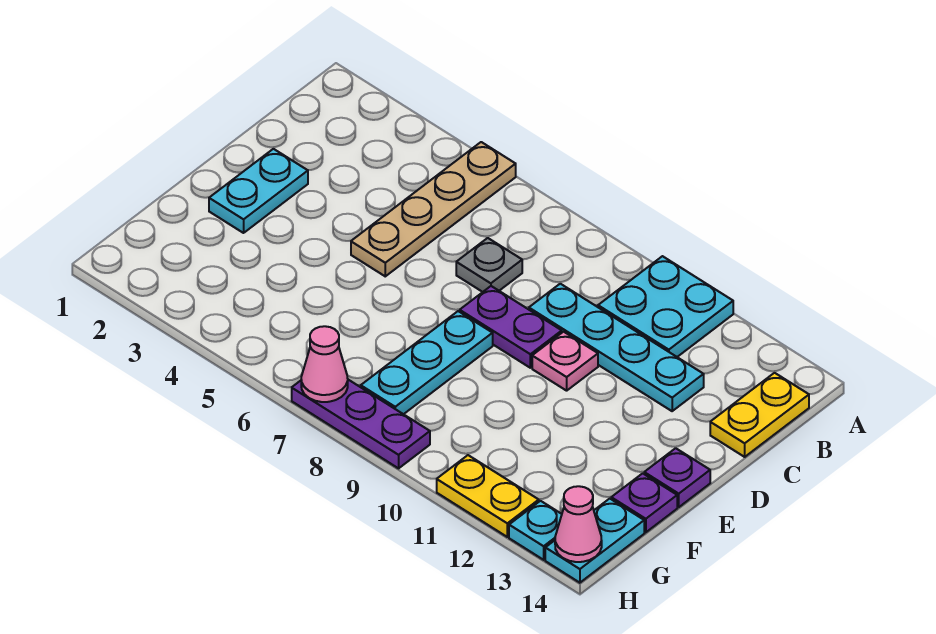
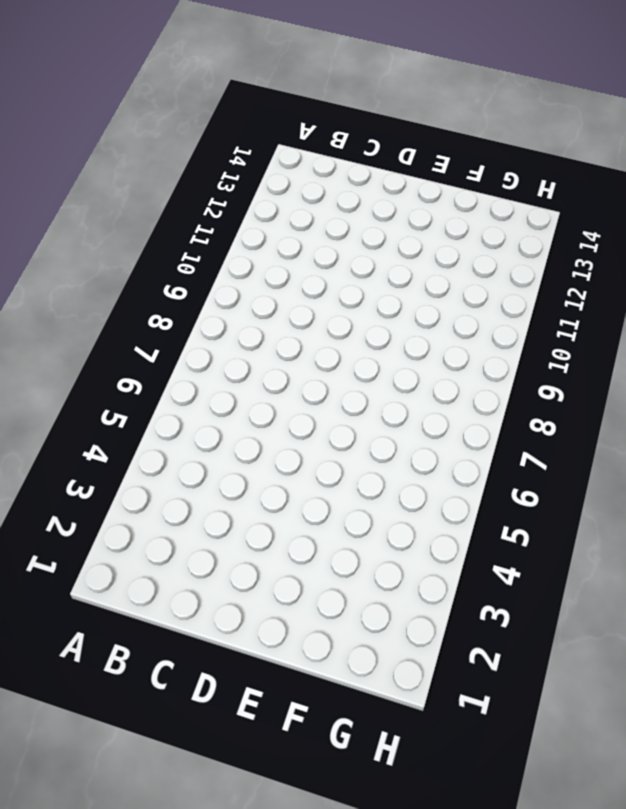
none -> tan plate A5:D5 level 1
none -> cyan plate A10:B11 level 1
none -> yellow plate B14:C14 level 1

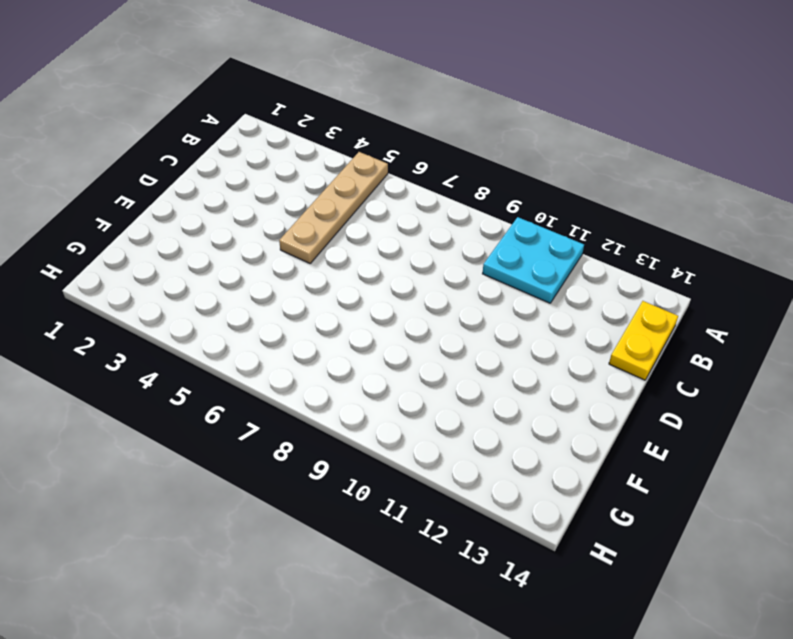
none -> grey plate C7 level 1
none -> cyan plate C9:C12 level 1
none -> cyan plate D2:E2 level 1

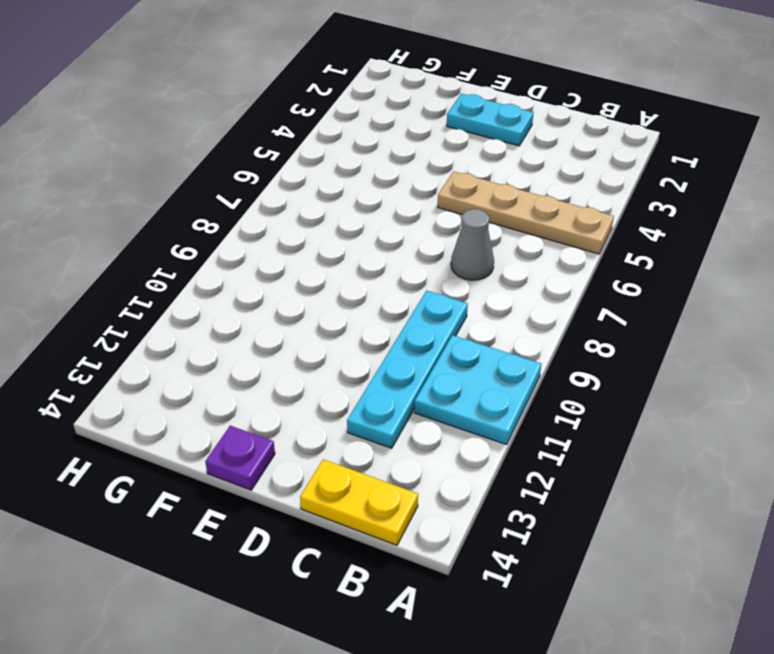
grey cone C7 level 1 -> grey plate C7 level 1
none -> purple plate D8:D9 level 1
none -> pink plate D10 level 1
none -> cyan plate E8:G8 level 1

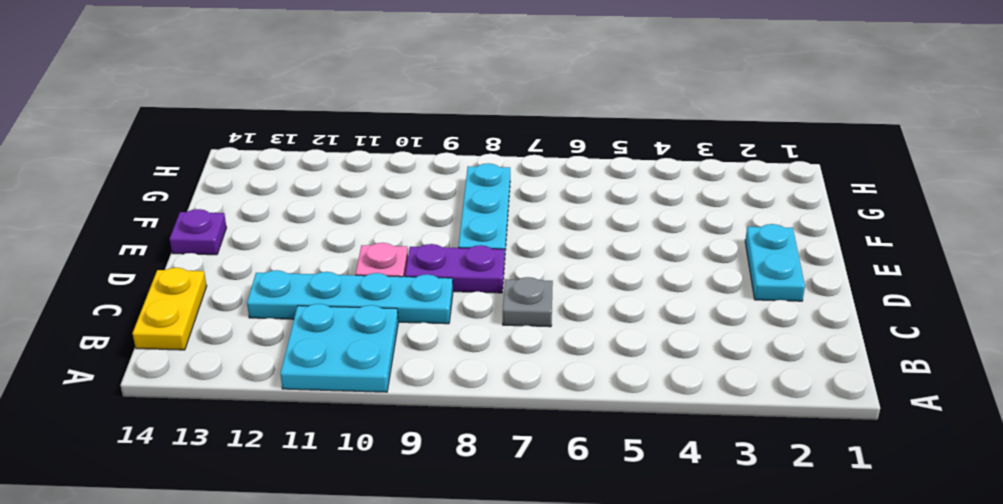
none -> tan plate A5:D5 level 1
none -> purple plate F14 level 1
none -> cyan plate G14:H14 level 1

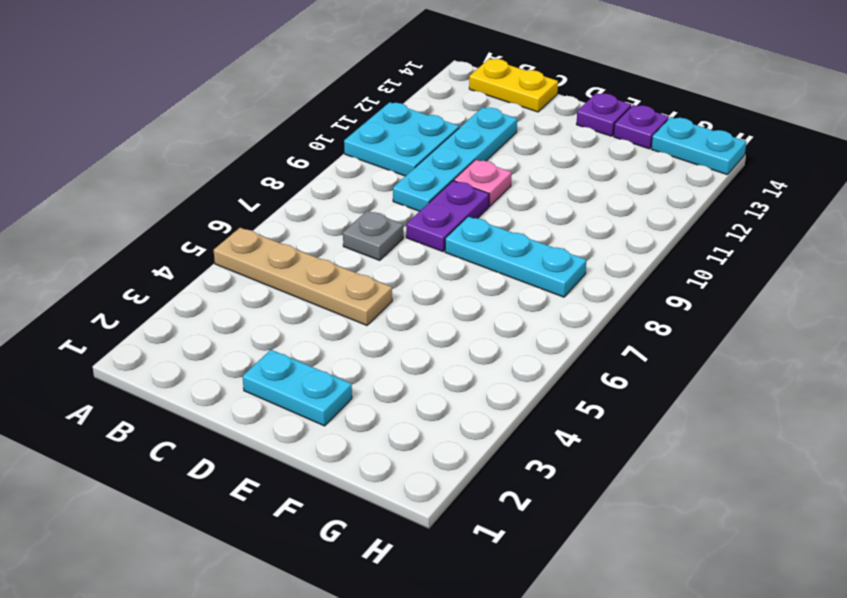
none -> purple plate H7:H9 level 1
none -> yellow plate H11:H12 level 1
none -> cyan plate H13 level 1

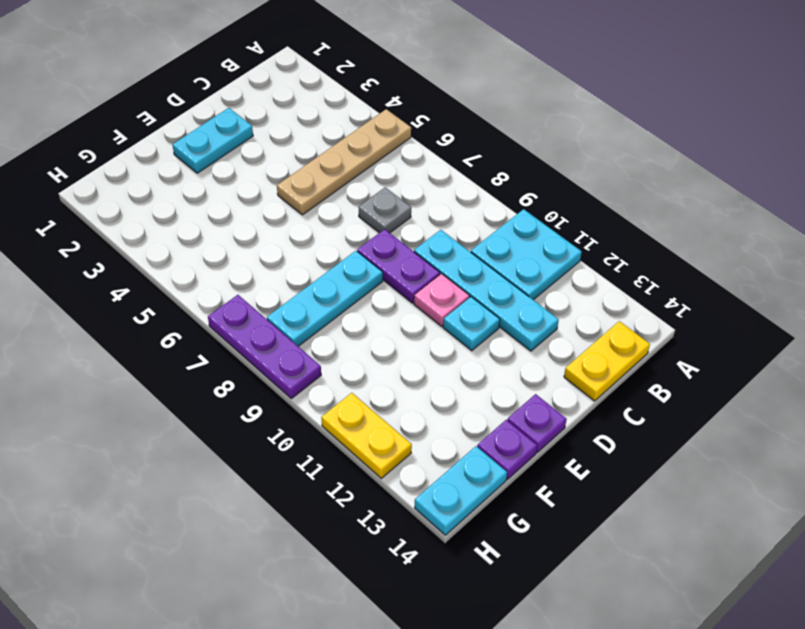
cyan plate D11 level 1 -> cyan plate H13 level 1
none -> pink cone H7 level 2
none -> pink cone H14 level 2

